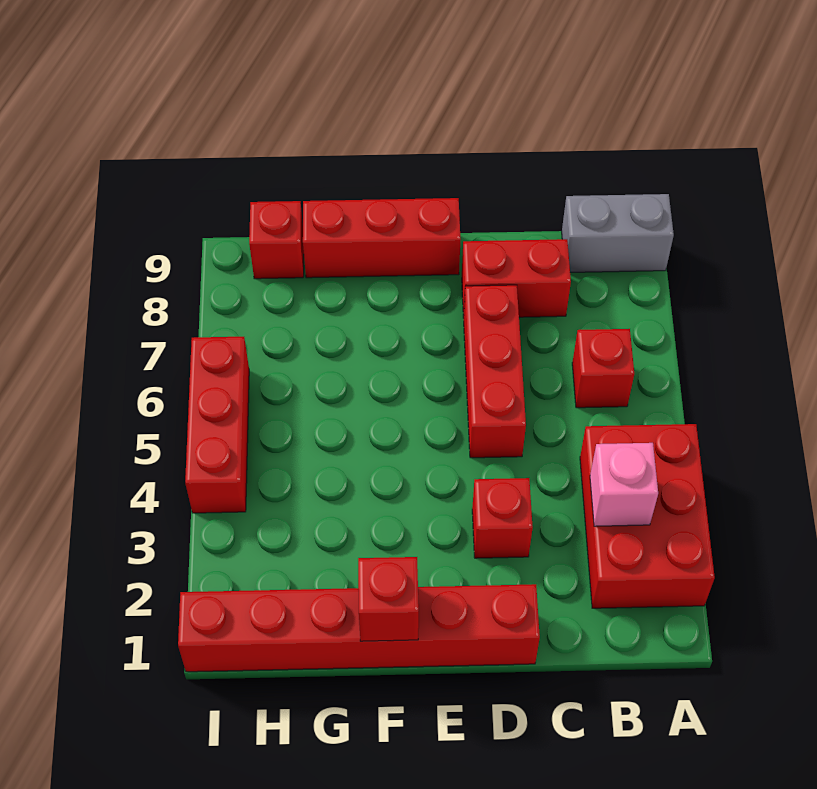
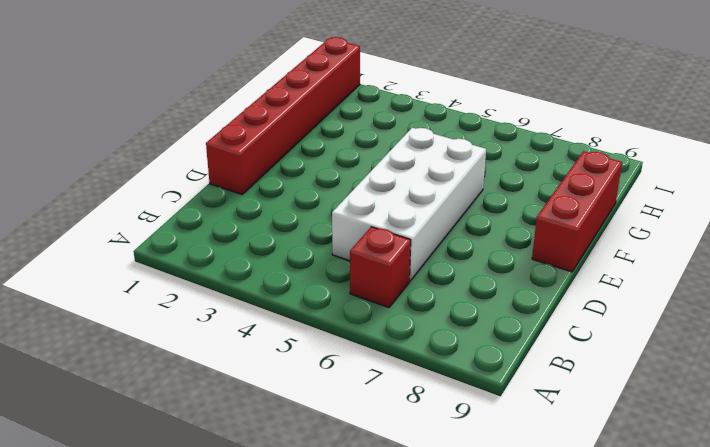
white brick C5:F6 level 1 -> red brick D5:D7 level 1
none -> red brick A2:B4 level 1
none -> grey brick A9:B9 level 1
none -> red brick C8:D8 level 1

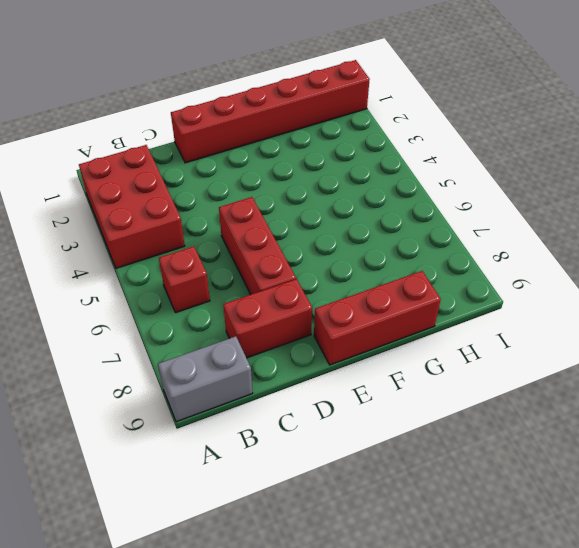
none -> red brick D3 level 1
none -> red brick H9 level 1
none -> red brick I4:I6 level 1

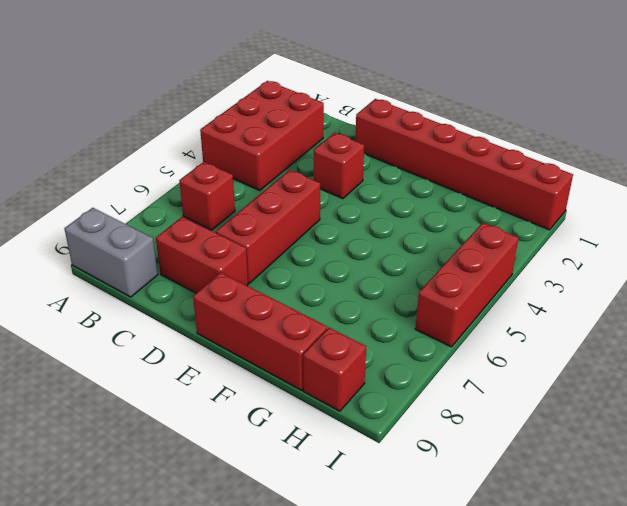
none -> pink brick B3 level 2
none -> red brick F1 level 2

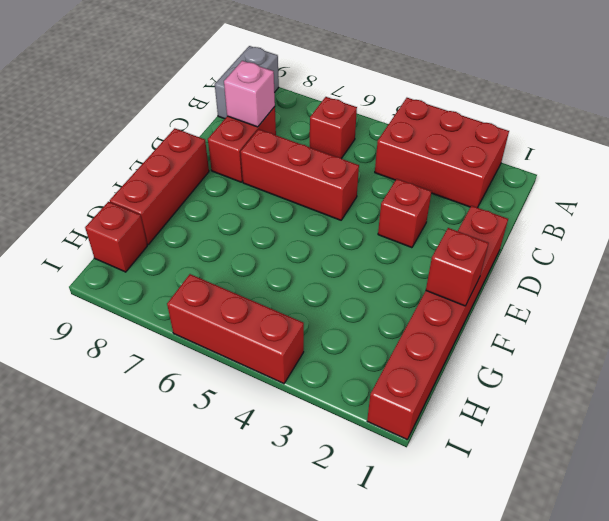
pink brick C8 level 2 -> pink brick B3 level 2

